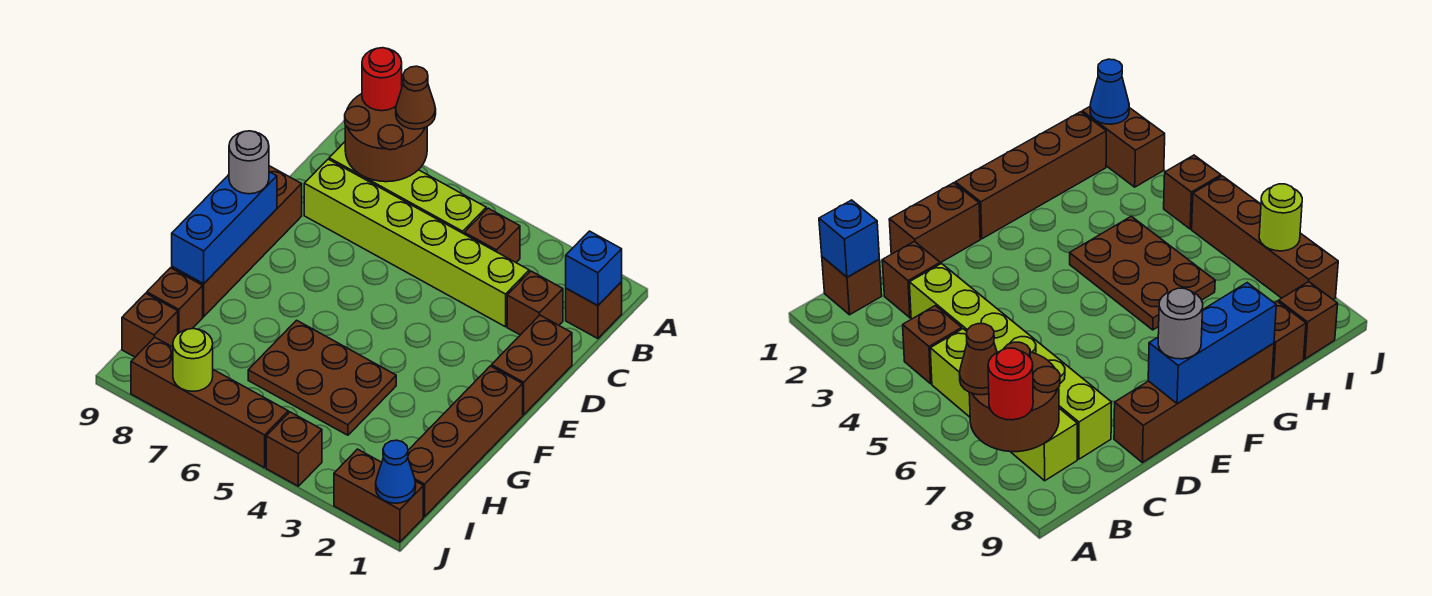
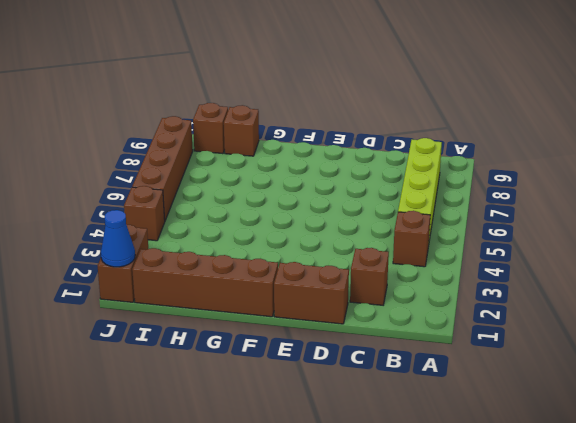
none -> brown brick B1 level 1
none -> lime brick C3:C8 level 1
none -> brown brick D9:G9 level 1

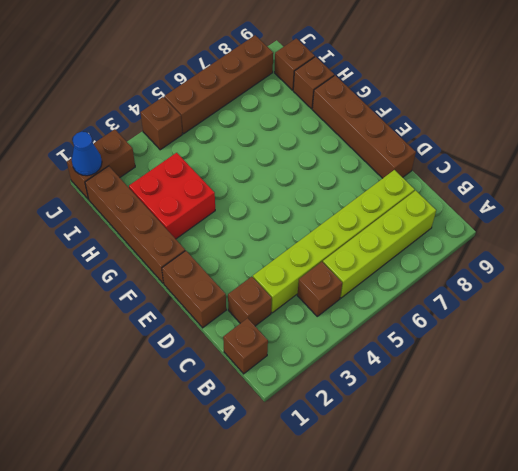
red brick G2:H3 level 1 -> none
none -> brown plate G4:H6 level 1
none -> brown round brick A7:B8 level 2
none -> blue brick B1 level 2

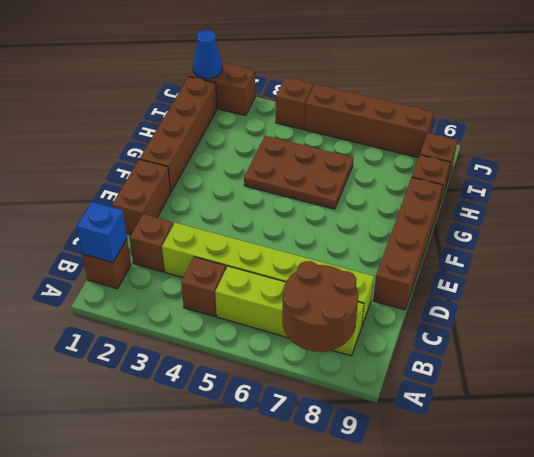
none -> blue brick E9:G9 level 2
none -> lime round brick J7 level 2
none -> brown cone A7 level 3

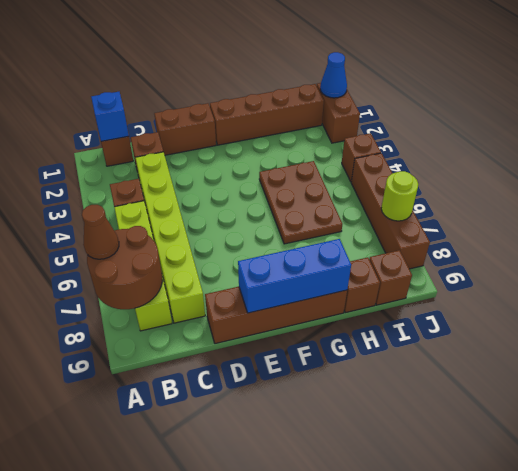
none -> red round brick A8 level 3
none -> grey round brick E9 level 3

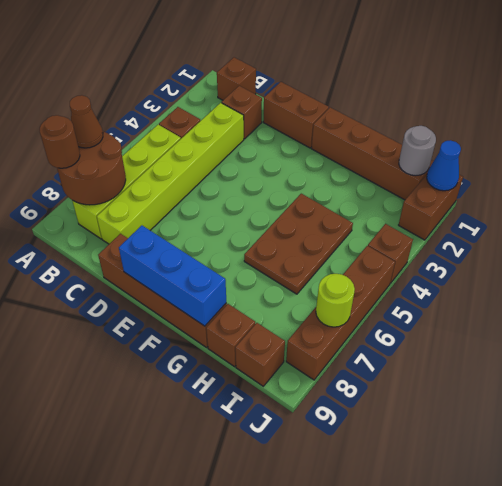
brown round brick A8 level 3 -> red round brick A8 level 3
grey round brick I1 level 2 -> grey round brick E9 level 3
none -> blue brick B1 level 2

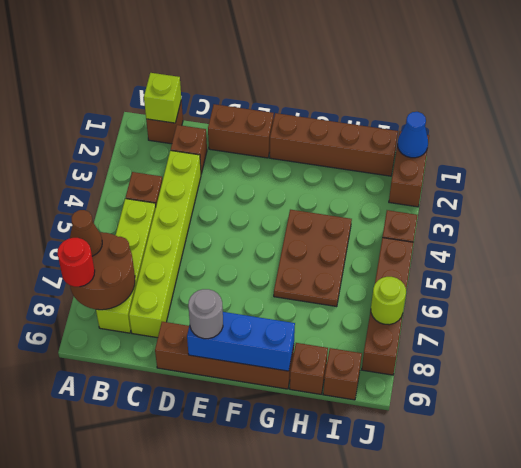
lime brick B1 level 2 -> blue brick B1 level 2

